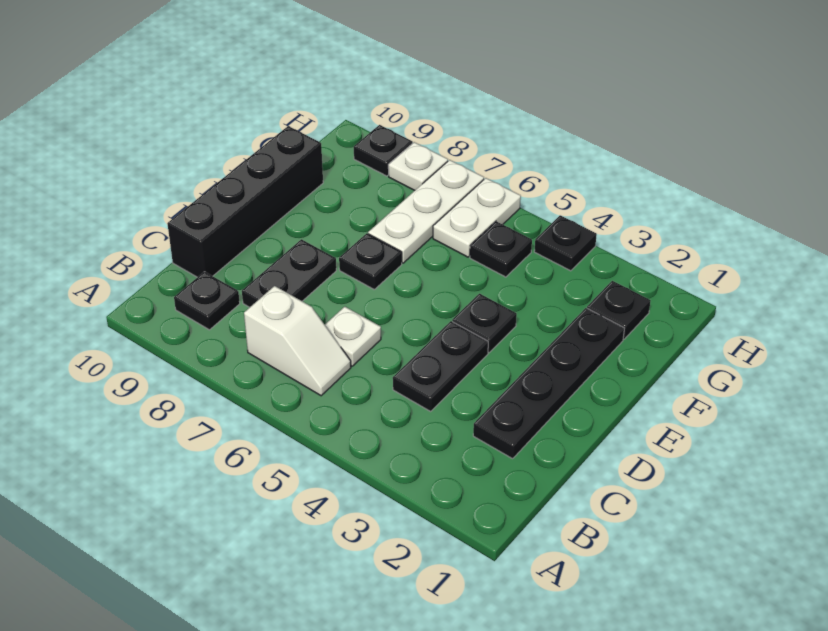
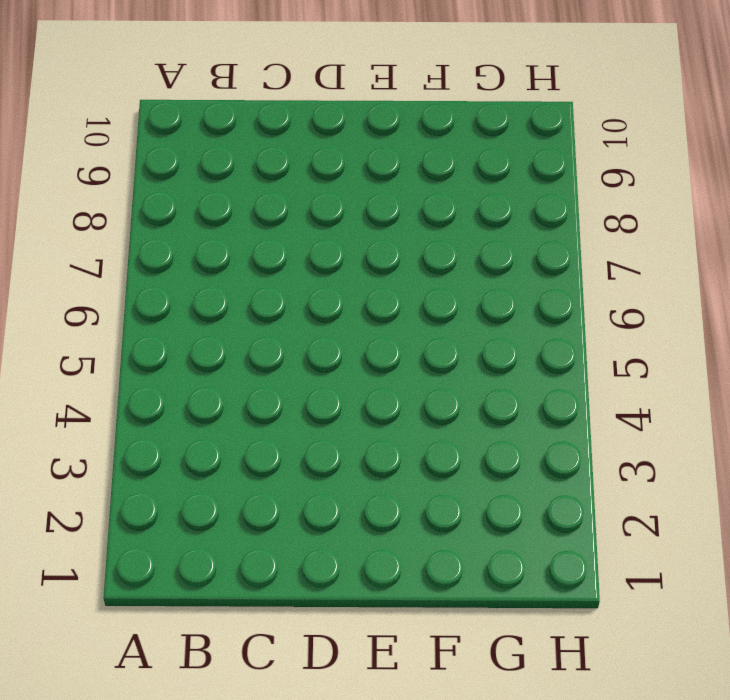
none -> white slope B6:B7 level 1 top 7
none -> black plate B9 level 1
none -> black plate C2:F2 level 1

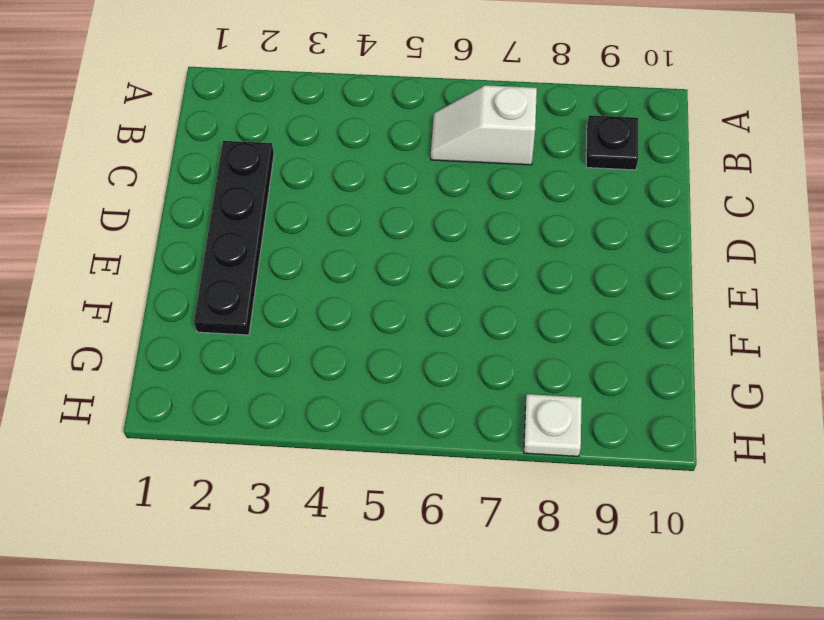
none -> black plate C4:D4 level 1
none -> white plate C6 level 1
none -> black plate C8:D8 level 1

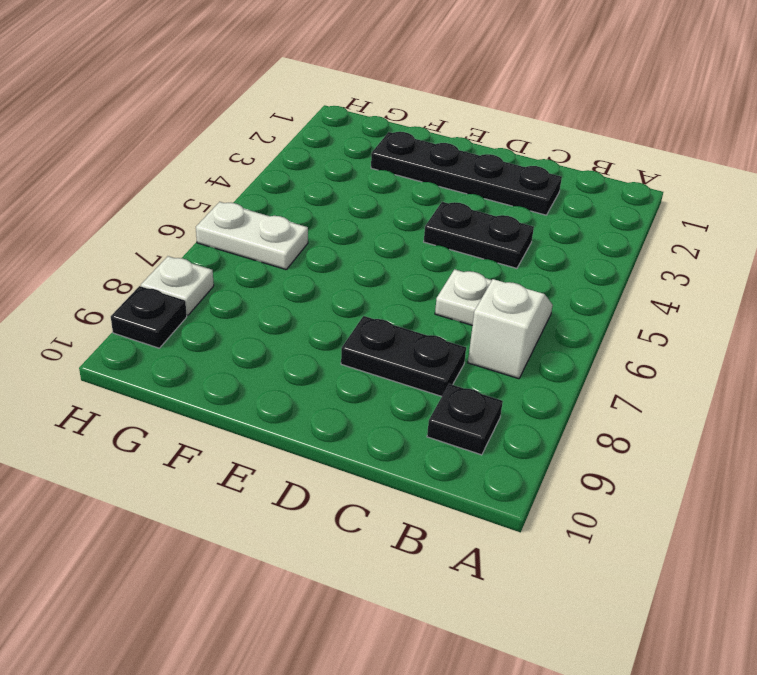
none -> black brick C10:F10 level 1
none -> black plate E4 level 1
none -> black plate E7 level 1

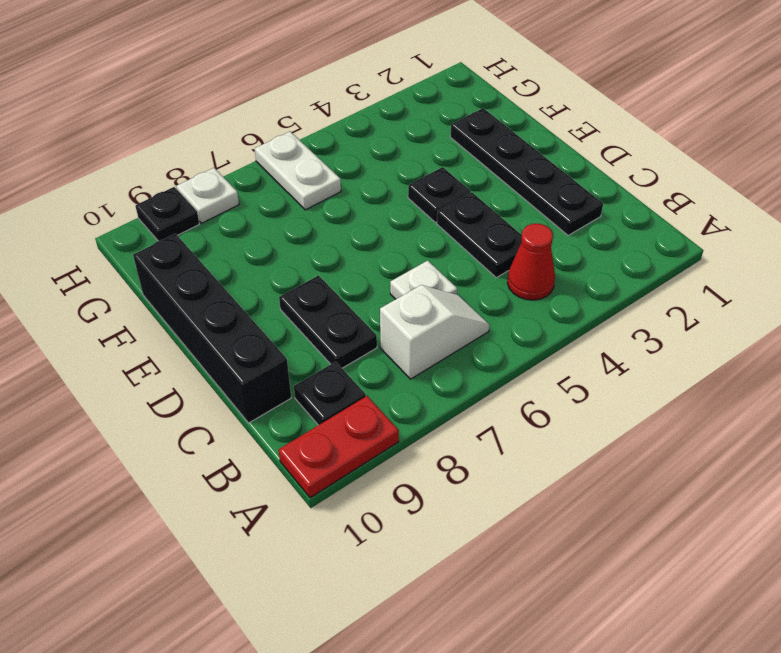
red plate A9:A10 level 1 -> none
red cone B4 level 1 -> none
none -> black plate E7 level 1
none -> white plate F7:H7 level 1
none -> black plate G2 level 1

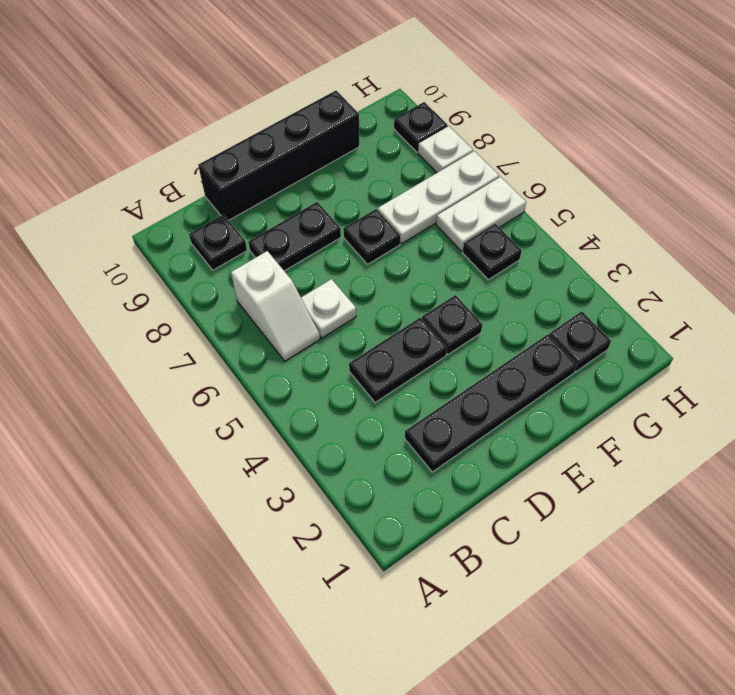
none -> black plate H4 level 1

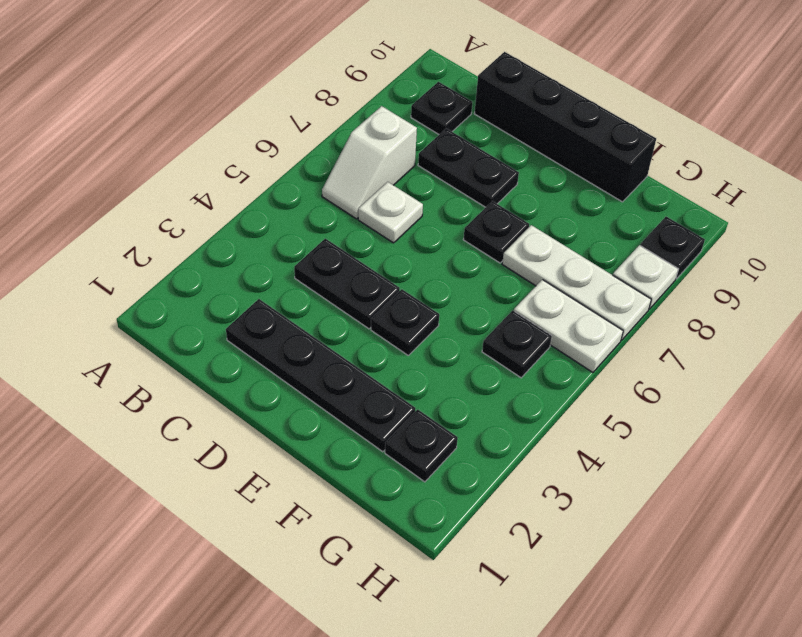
none -> black plate H4 level 1

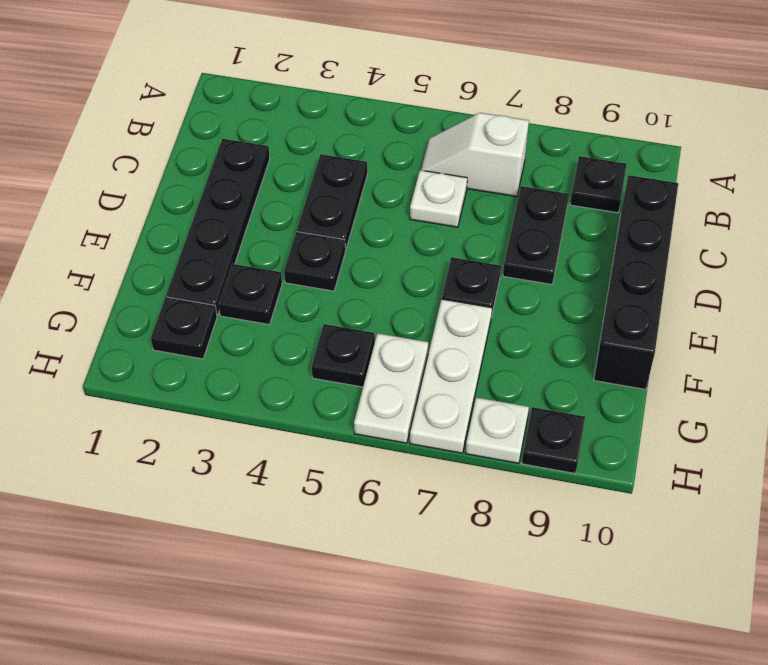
black plate F3 level 1 -> black plate H4 level 1

